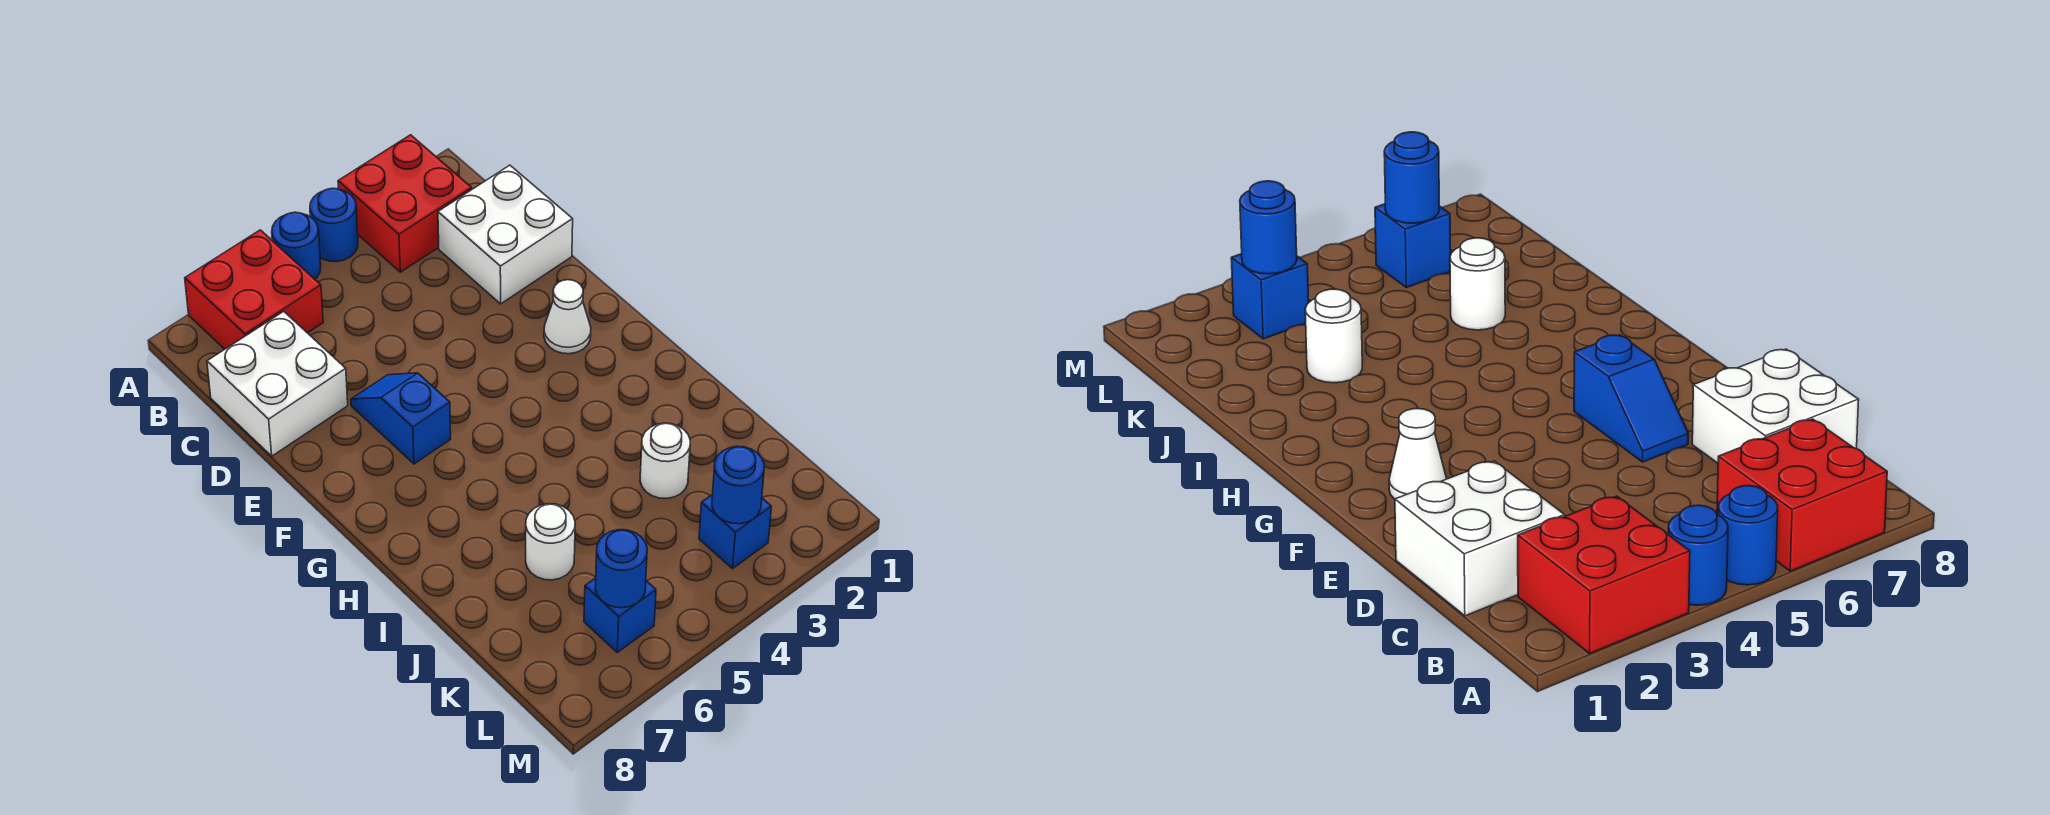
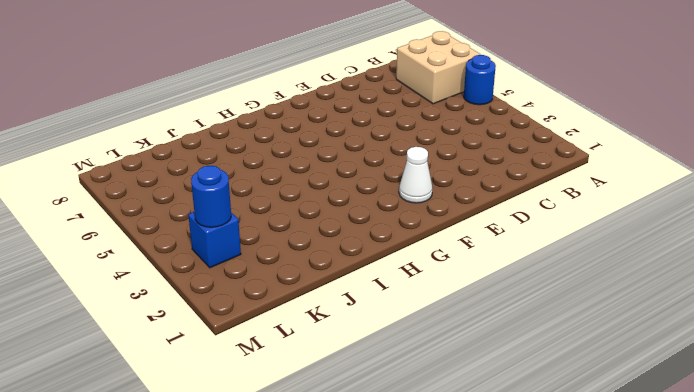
tan brick A6:B7 level 1 -> red brick A6:B7 level 1
none -> red brick A2:B3 level 1
none -> blue round brick A4 level 1
none -> white brick C1:D2 level 1

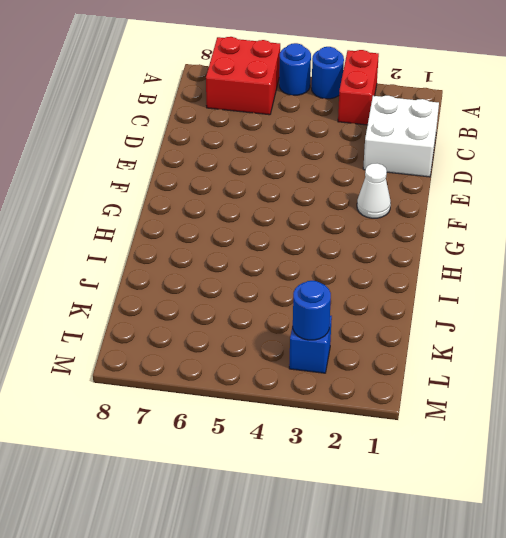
red brick A3:B3 level 1 -> red brick A2:B3 level 1
none -> white brick C7:D8 level 1
none -> blue slope E6:F6 level 1 top F
none -> white round brick J3 level 1

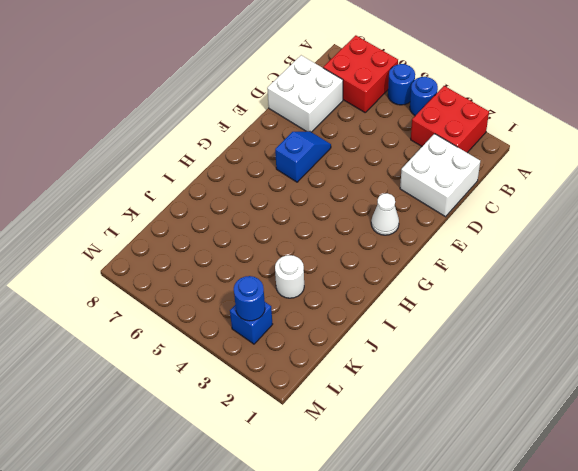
none -> white round brick J6 level 1
none -> blue brick L6 level 1
none -> blue round brick L6 level 2

